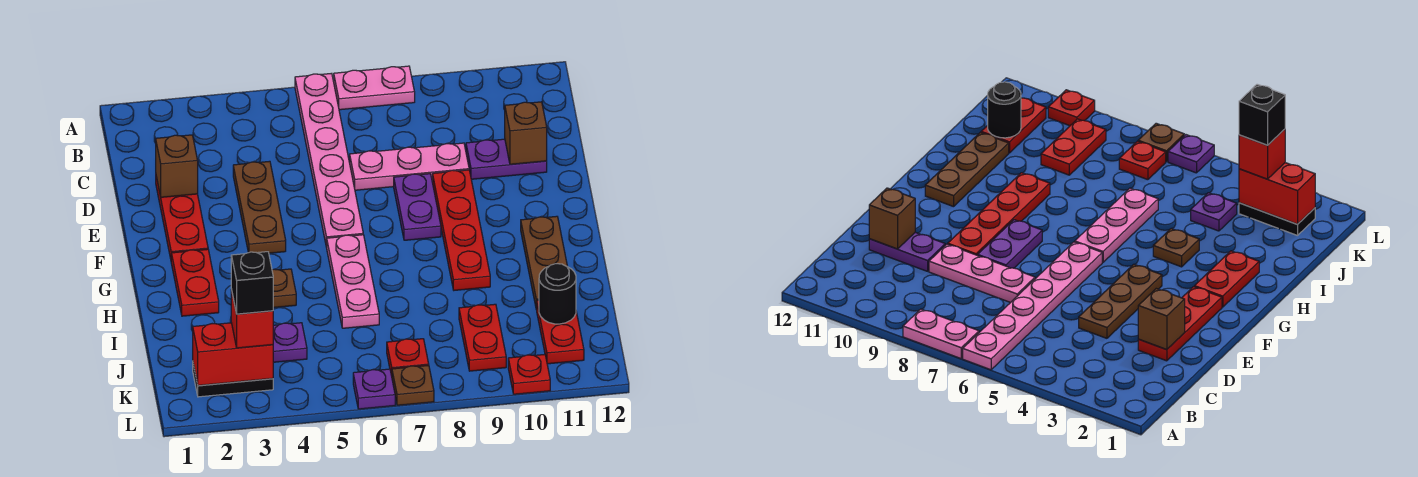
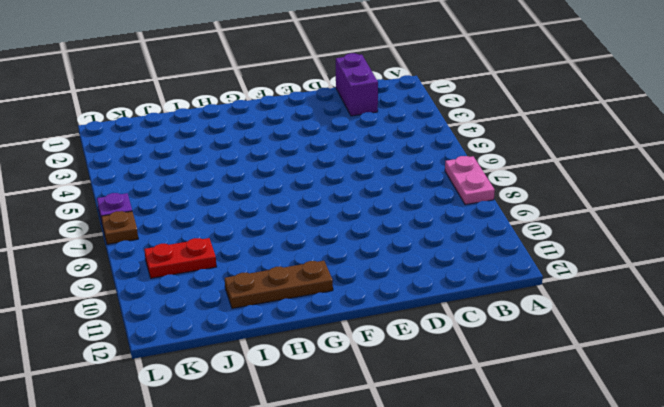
purple brick C1:C2 level 1 -> none
none -> pink plate A6:F6 level 1
none -> red plate D2:F2 level 1
none -> brown plate D4:F4 level 1

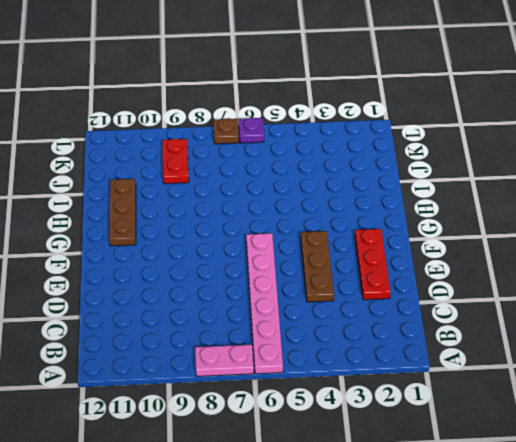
none -> pink plate D7:D9 level 1
none -> purple plate D10:D11 level 1
none -> purple plate E8:F8 level 1

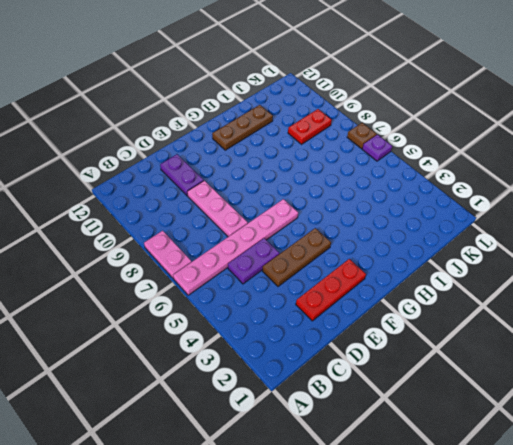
purple plate C5:D5 level 1 -> purple plate E8:F8 level 1
none -> red plate E9:H9 level 1
none -> red plate G2:H2 level 1
none -> pink plate G6:I6 level 1

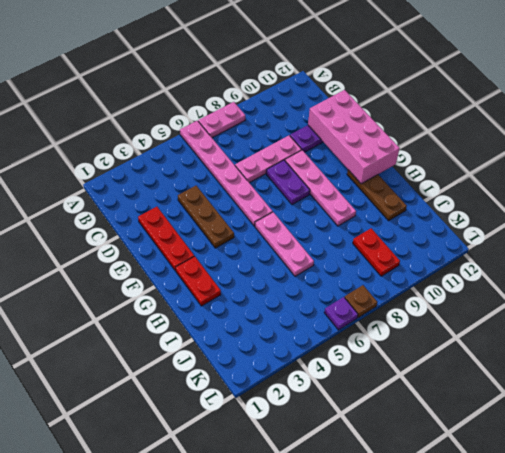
pink brick D11:G12 level 2 -> brown brick D11 level 2
pink plate E9:H9 level 1 -> red plate E9:H9 level 1
none -> brown plate H4 level 1
none -> purple plate J4 level 1
none -> red plate J11:K11 level 1

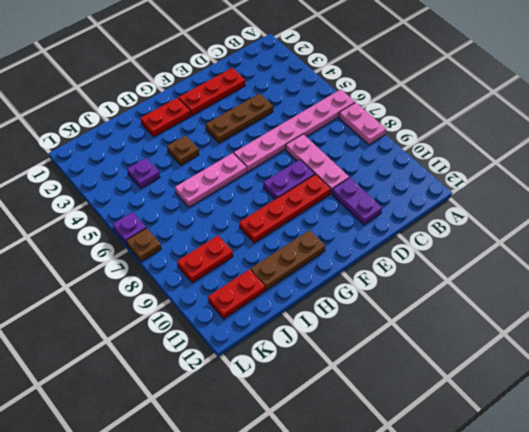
none -> black plate K2:K3 level 1
none -> red plate K7 level 1
none -> red plate L10 level 1

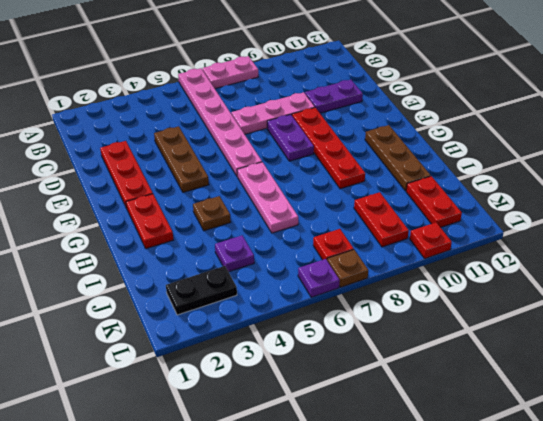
none -> brown brick D2 level 2
none -> brown brick D11 level 2
none -> black round brick J11 level 2

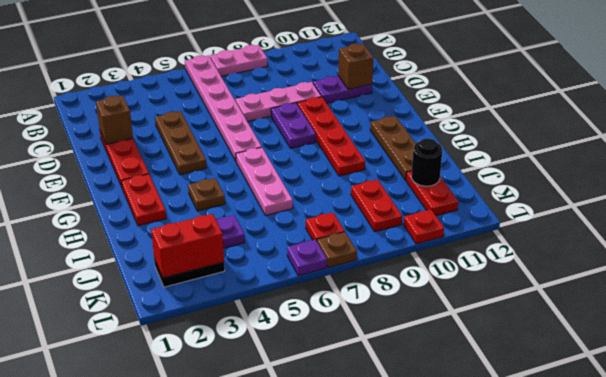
none -> red brick K3 level 3
none -> black brick K3 level 4

